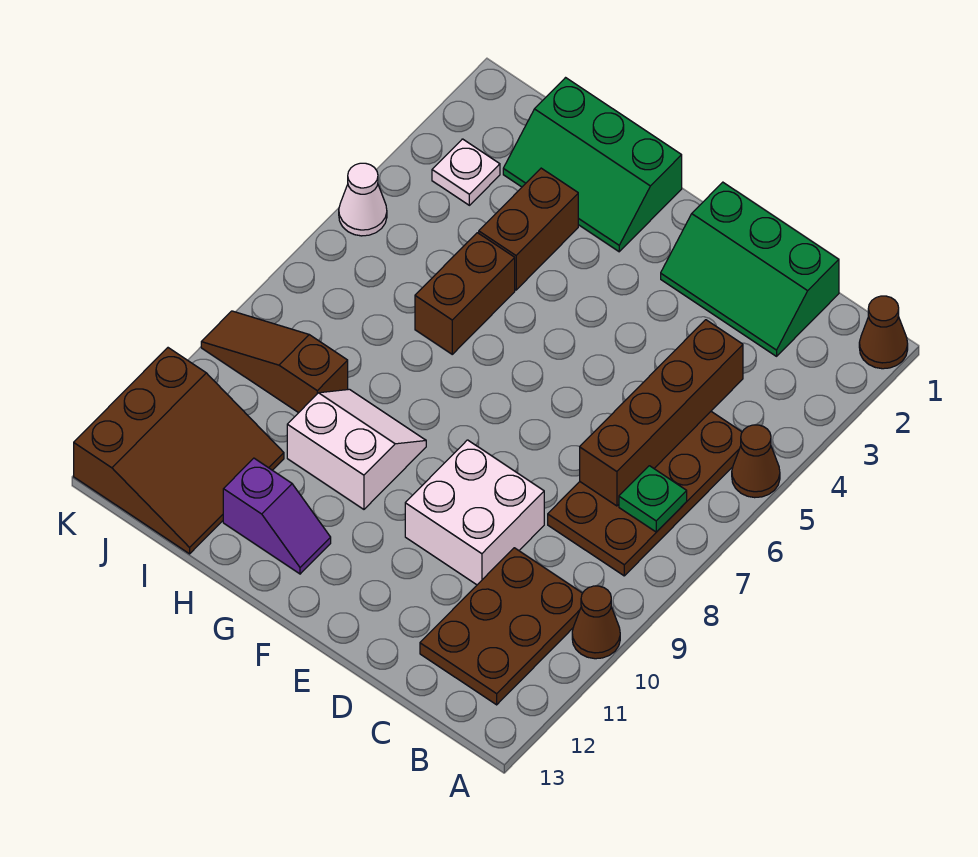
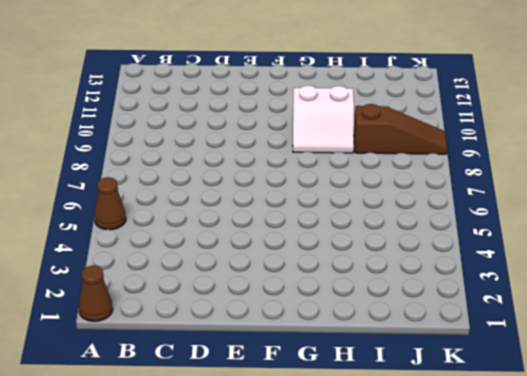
none -> brown cone A10 level 1
none -> brown plate B5:C8 level 1
none -> brown plate B10:C12 level 1

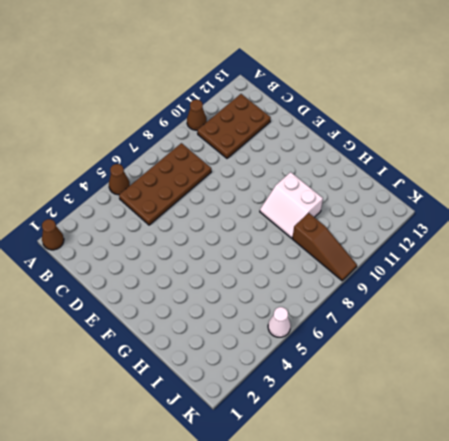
none -> green slope C1:E2 level 1 top 1
none -> white brick D9:E10 level 1
none -> green slope G1:I2 level 1 top 1

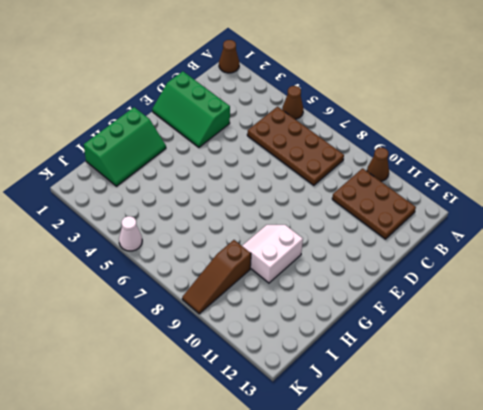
green slope D1:E3 level 1 top D -> green slope C1:E2 level 1 top 1
none -> white brick D9:E10 level 1
none -> purple slope G12:H12 level 1 top H
none -> brown brick H3:H4 level 1

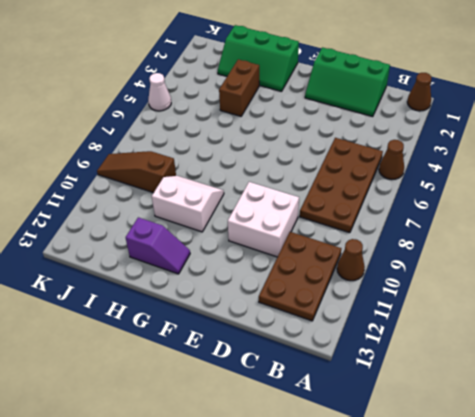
none -> brown brick H5:H6 level 1
none -> brown slope I11:K13 level 1 top K
none -> white plate J3 level 1

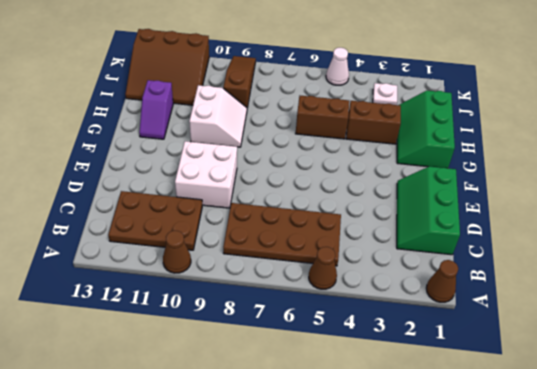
none -> green plate B7 level 2
none -> brown brick C4:C7 level 2

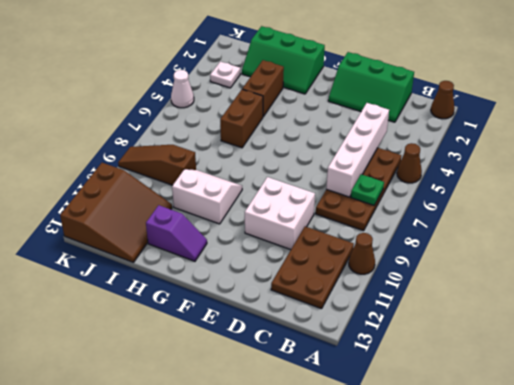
white brick C4:C7 level 2 -> brown brick C4:C7 level 2

